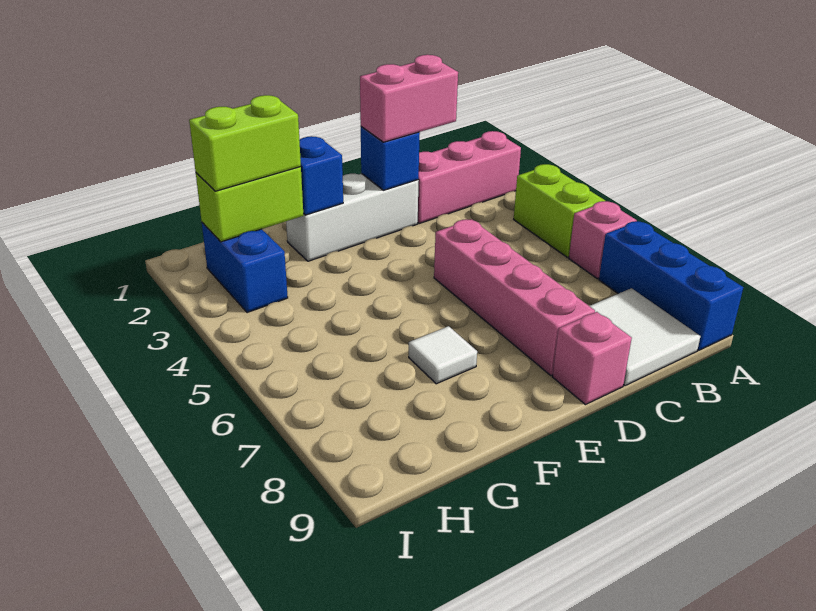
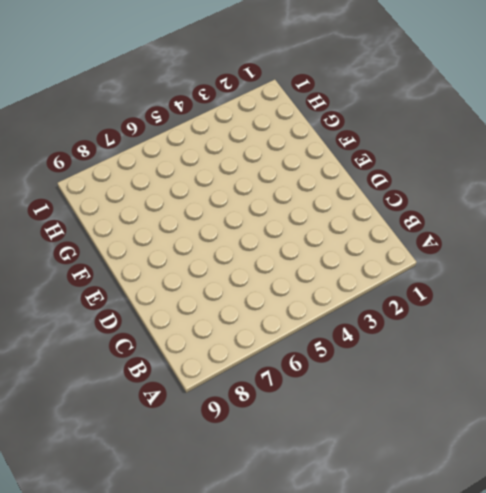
none -> pink brick A2:C2 level 1
none -> lime brick A4:A5 level 1
none -> pink brick A6 level 1

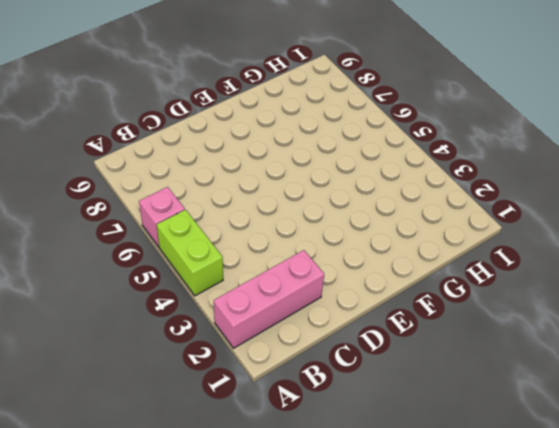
none -> blue brick A7:A9 level 1
none -> white tile B8:C9 level 1
none -> white brick D2:F2 level 1

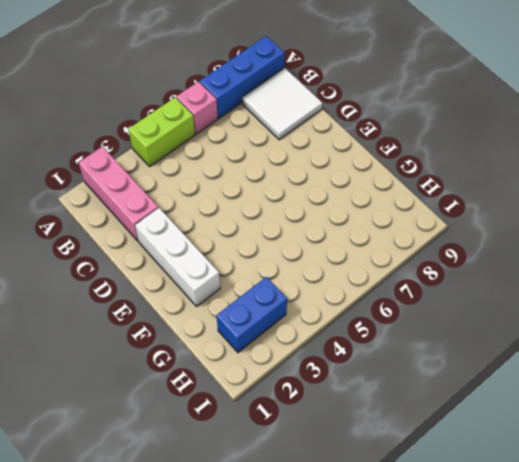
none -> pink brick D5:D8 level 1
none -> pink brick D9 level 1
none -> white tile F7 level 1

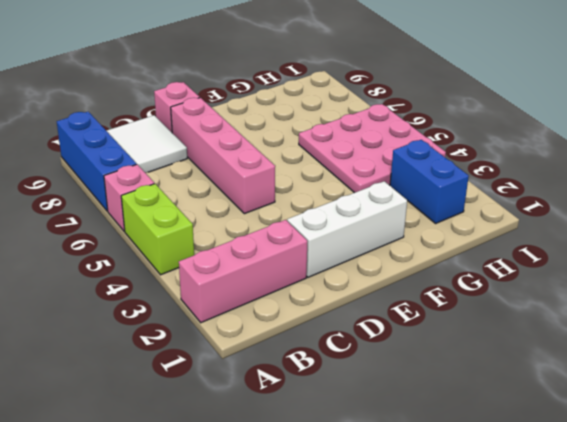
pink plate G4:I6 level 1 -> none
none -> white tile F7 level 1
none -> blue brick D2 level 2
none -> blue brick F2 level 2

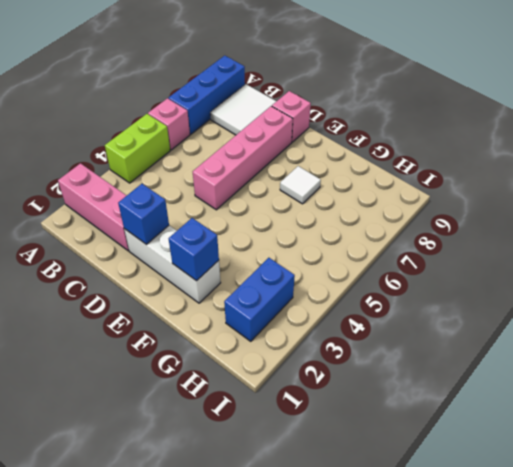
none -> lime brick G2:H2 level 2
none -> pink brick C2:D2 level 3
none -> lime brick G2:H2 level 3

